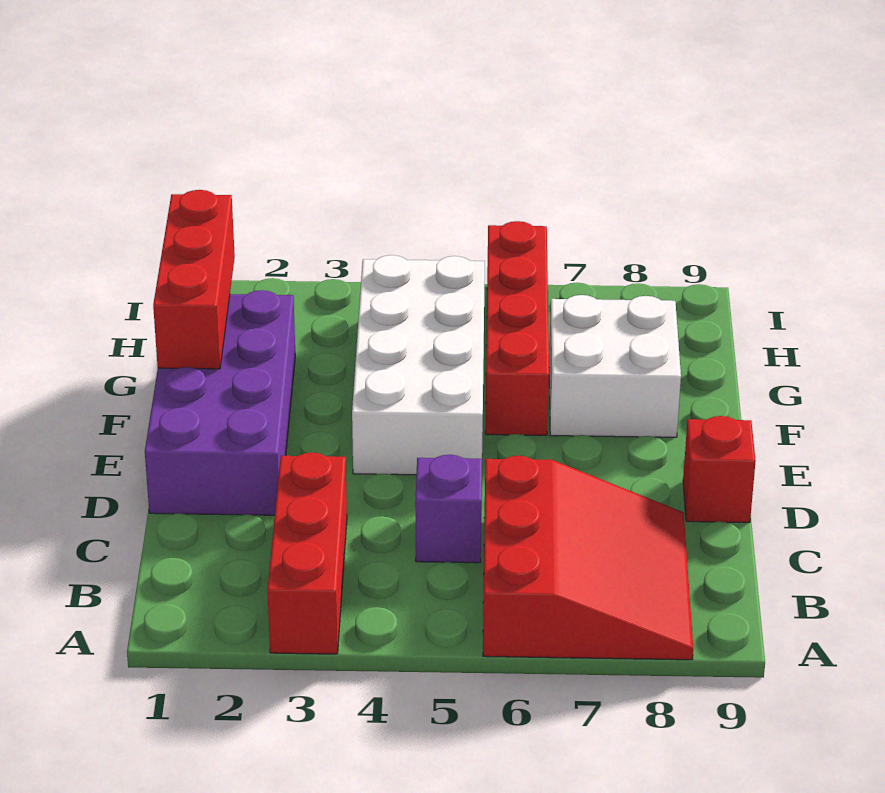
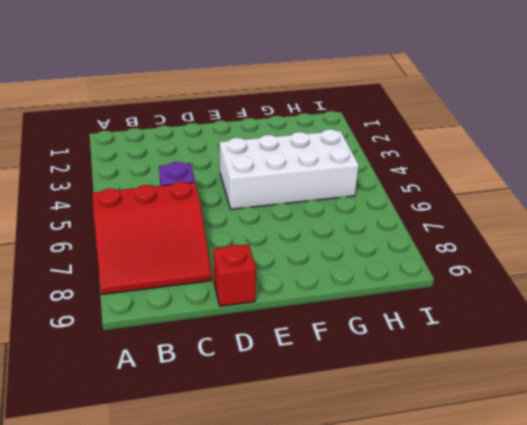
none -> red brick A3:C3 level 1
none -> purple brick D1:G2 level 1

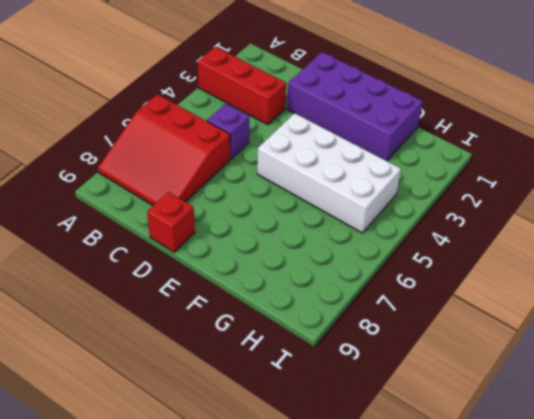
none -> red brick F6:I6 level 1
none -> white brick F7:G8 level 1

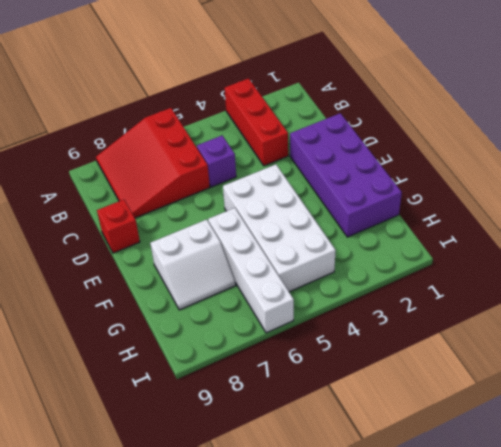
white brick F6:I6 level 1 -> red brick F6:I6 level 1
white slope F7:G8 level 1 top F -> white brick F7:G8 level 1
none -> red brick F1:H1 level 2

